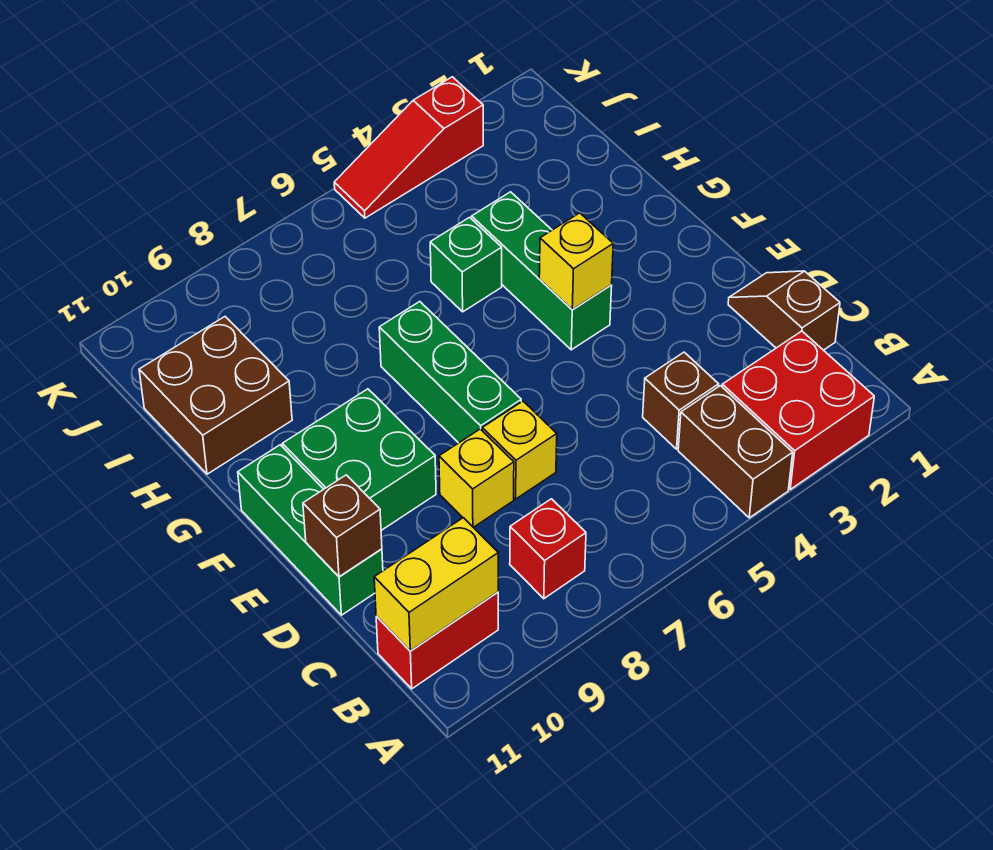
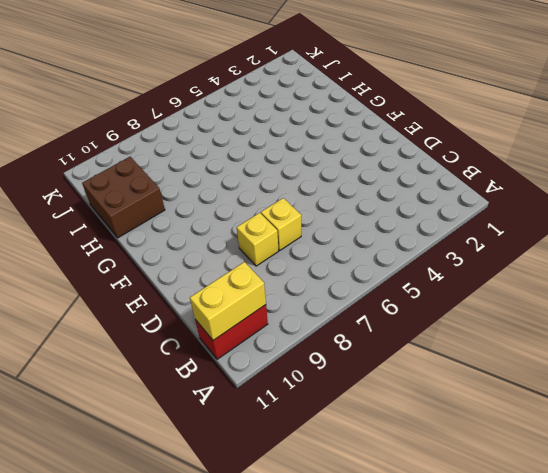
none -> red brick A2:B3 level 1
none -> brown brick A4:B4 level 1
none -> red brick B8 level 1

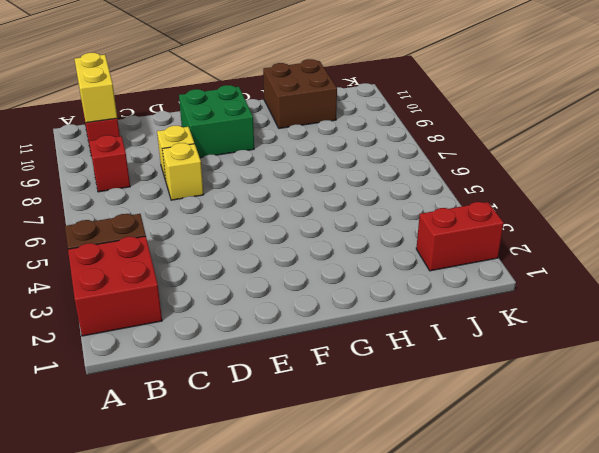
red brick J2:K2 level 1 -> none
none -> brown slope C1:D1 level 1 top C
none -> brown brick C4 level 1
none -> green brick D11:F11 level 1

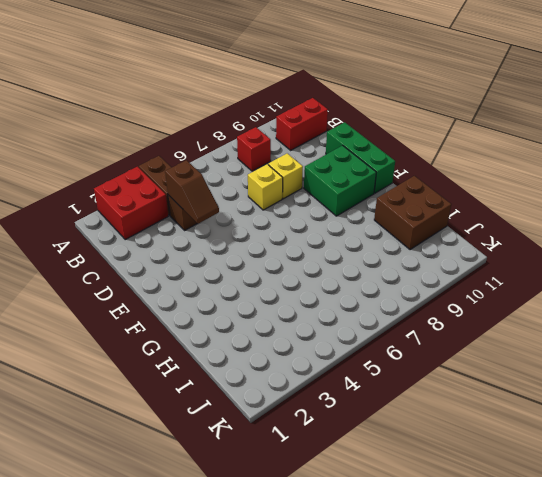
brown slope C4:D4 level 2 top C -> brown slope C1:D1 level 1 top C
none -> green brick E7:G7 level 1
none -> green brick F4:H4 level 1
none -> green brick H5 level 1

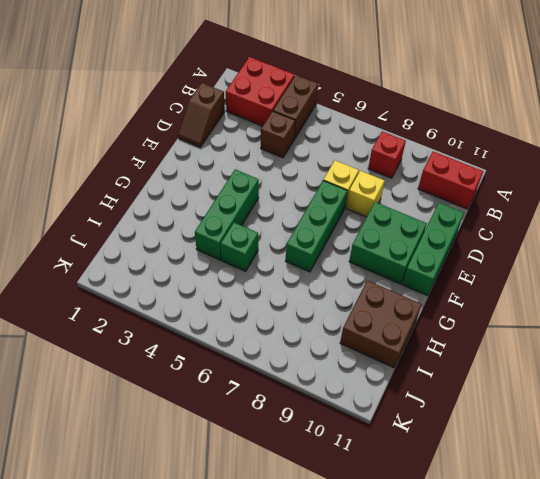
none -> red slope K3:K5 level 1 top 3
none -> yellow brick B10:B11 level 2
none -> brown brick D11 level 2

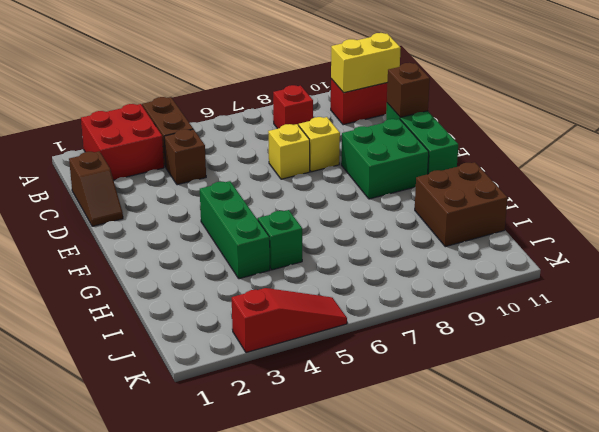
none -> green brick E7:G7 level 1
none -> yellow brick F4 level 2

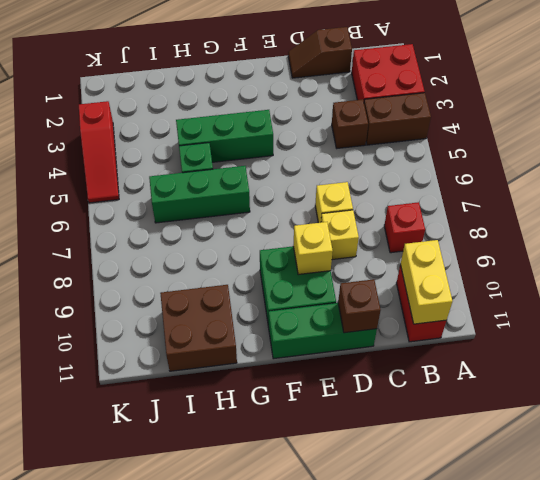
yellow brick E9 level 2 -> yellow brick F4 level 2
green brick G6:I6 level 1 -> green brick E7:G7 level 1

